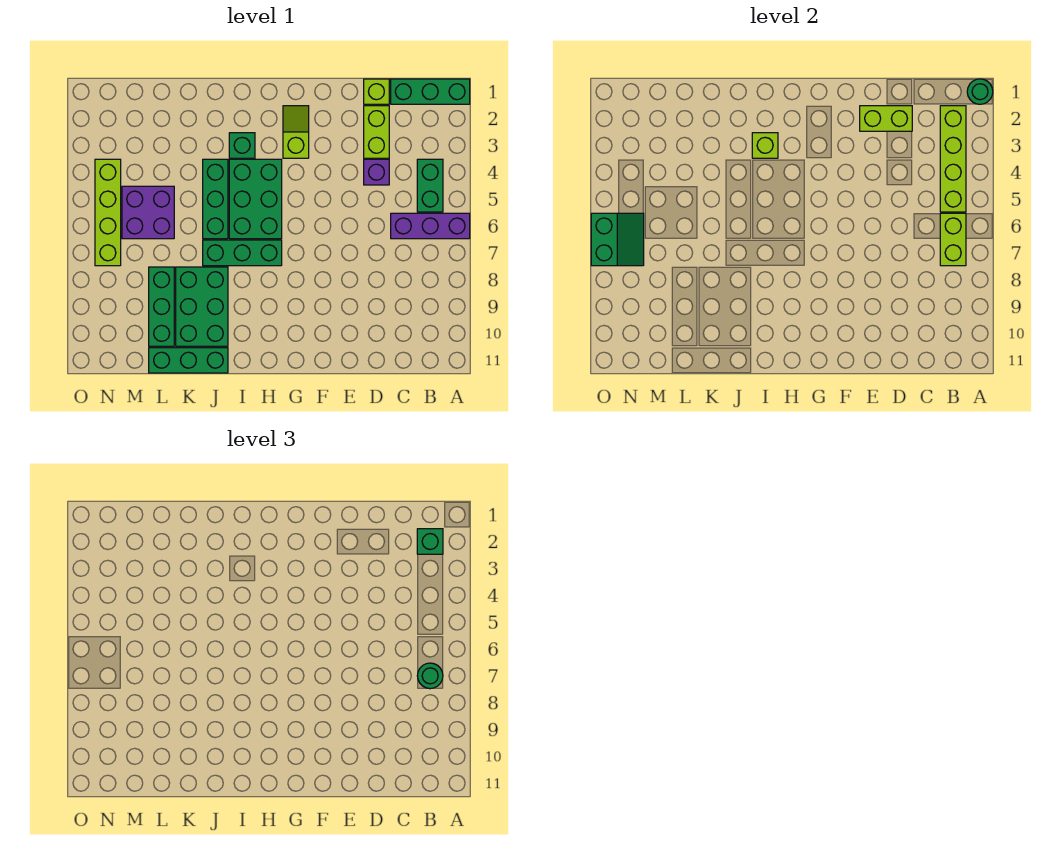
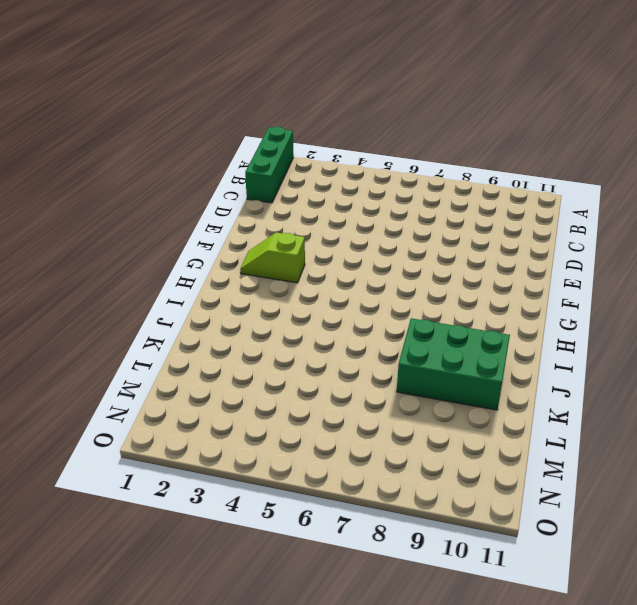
none -> purple brick A6:C6 level 1
none -> green brick B4:B5 level 1
none -> lime brick D1 level 1

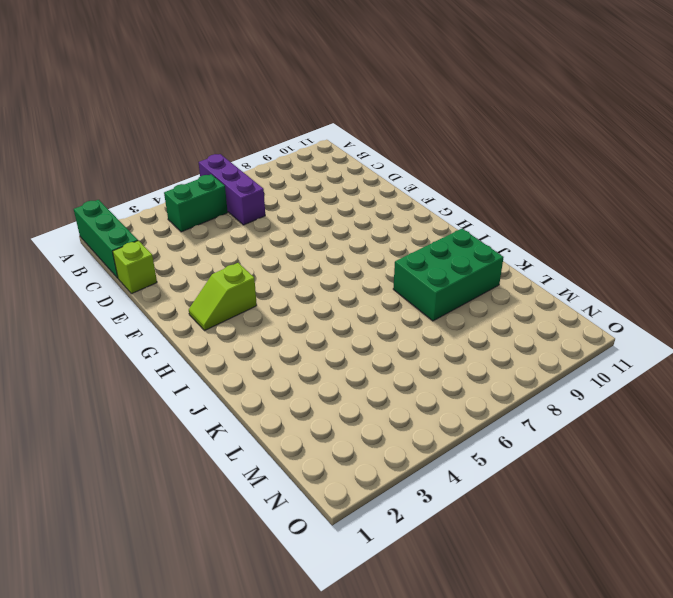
none -> lime brick D2:D3 level 1
none -> purple brick D4 level 1
none -> green brick H4:I6 level 1

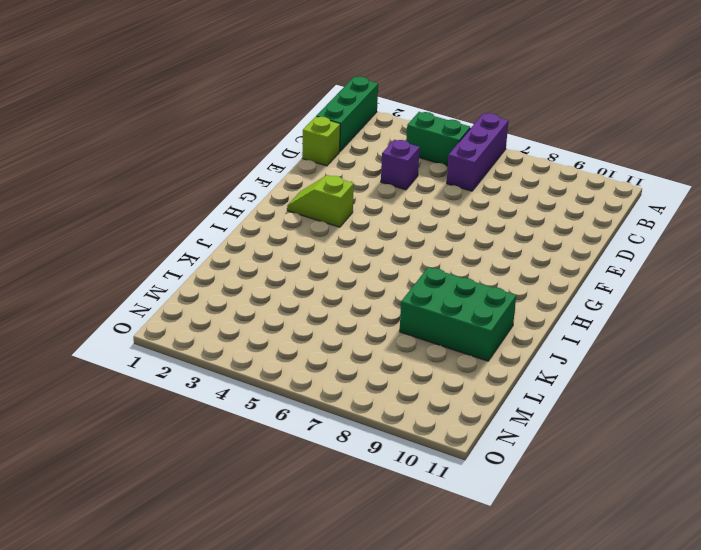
none -> lime brick D2:D3 level 1
none -> green brick H4:I6 level 1
none -> green brick H7:J7 level 1

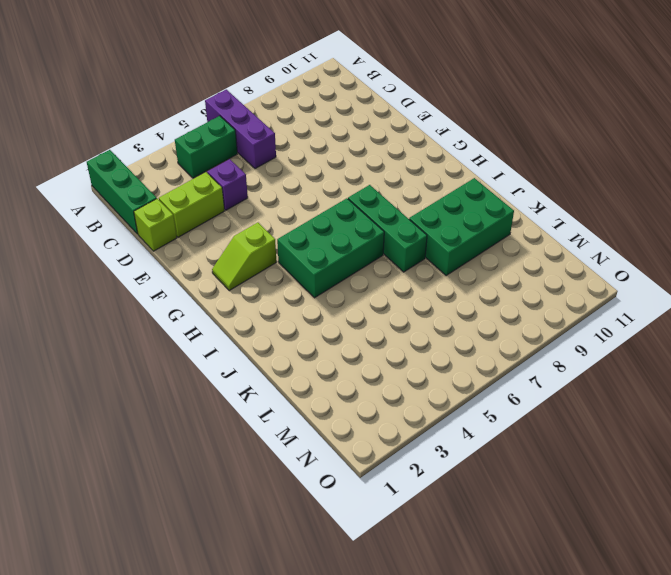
none -> green brick I3 level 1
none -> green brick J4:J6 level 1
none -> green brick J11:L11 level 1

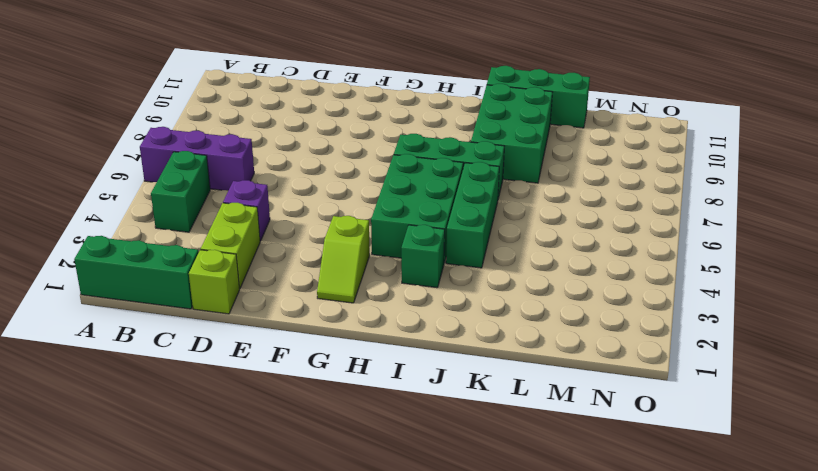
none -> purple brick L5:M6 level 1
none -> green brick L8:L10 level 1
none -> lime brick N4:N7 level 1

